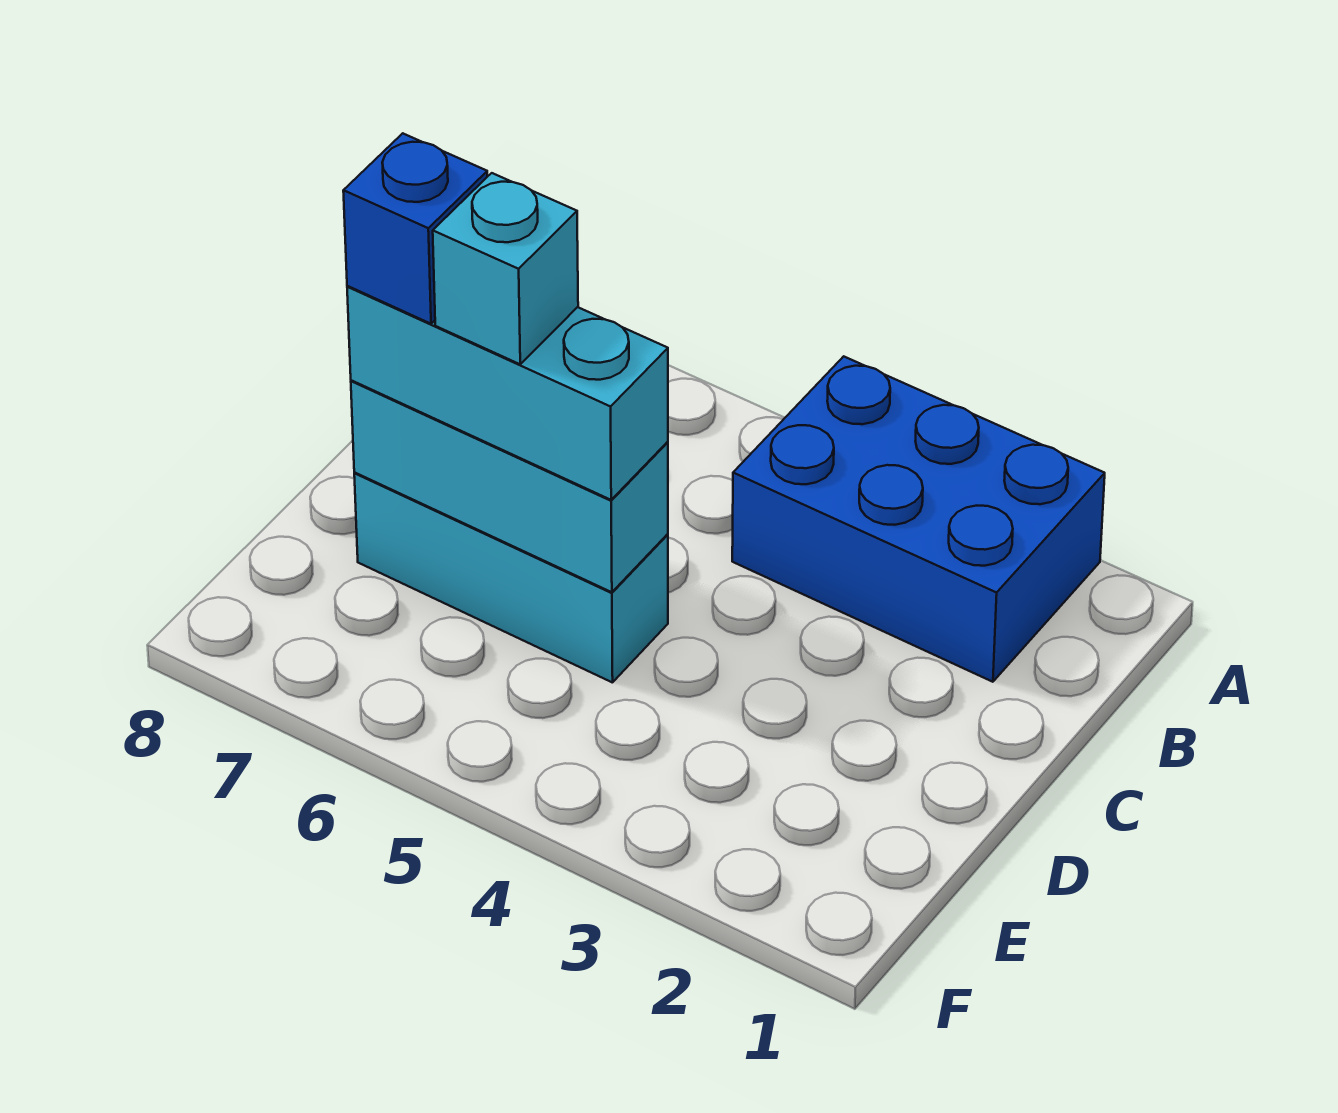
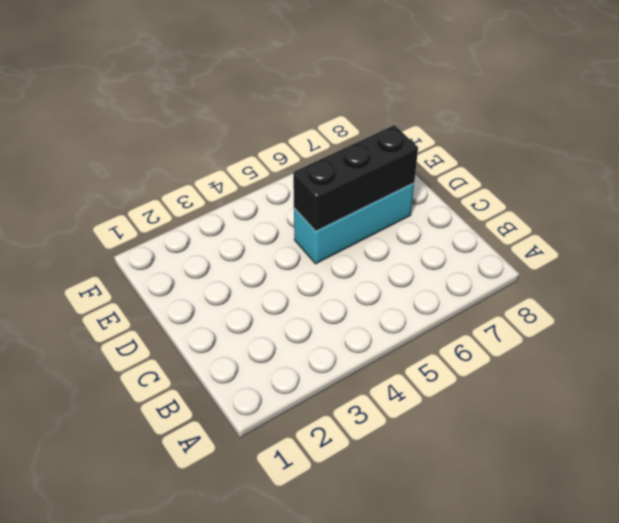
black brick D5:D7 level 2 -> cyan brick D5:D7 level 2
none -> blue brick A2:B4 level 1
none -> cyan brick D5:D7 level 3

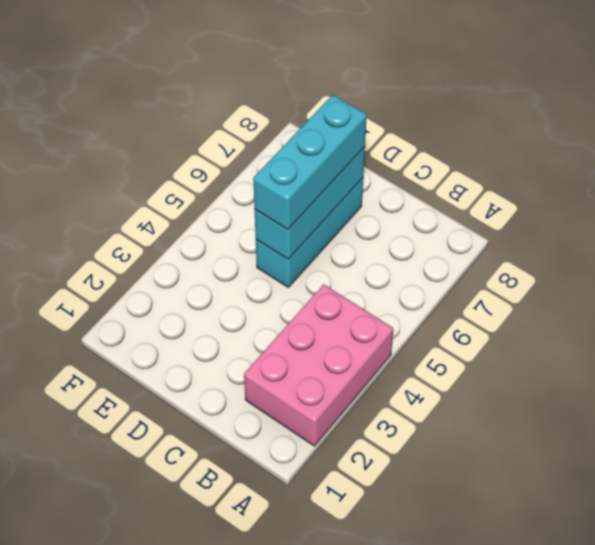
pink brick A2:B4 level 1 -> blue brick A2:B4 level 1
none -> cyan brick D6 level 4
none -> blue brick D7 level 4

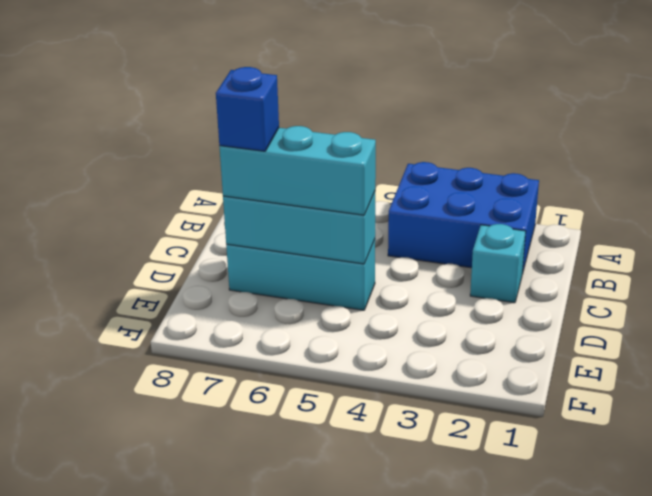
cyan brick C2 level 1 -> cyan brick D6 level 4

